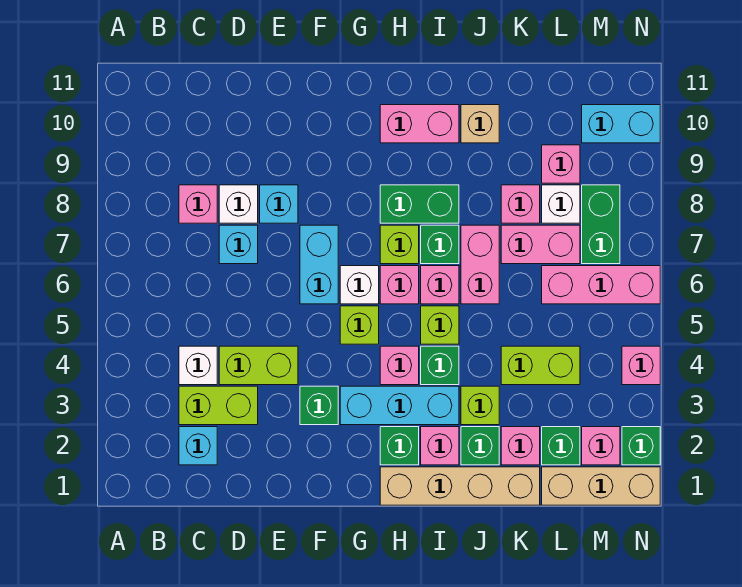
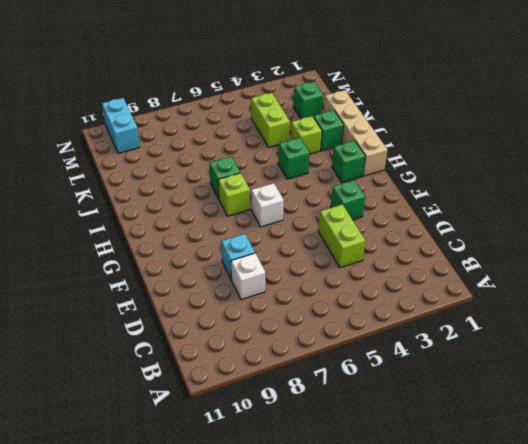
none -> cyan brick C2 level 1
none -> lime brick C3:D3 level 1
none -> white brick C4 level 1
none -> pink brick C8 level 1

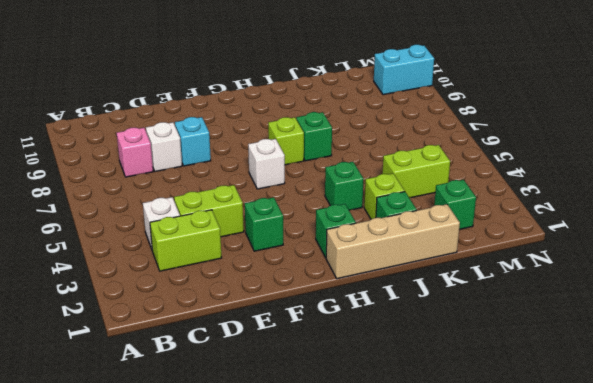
none -> cyan brick C2 level 1
none -> cyan brick D7 level 1
none -> cyan brick F6:F7 level 1
none -> cyan brick G3:I3 level 1

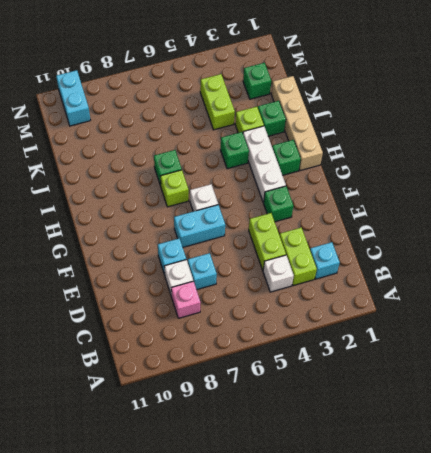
white brick G3:I3 level 1 -> cyan brick G3:I3 level 1
none -> lime brick G5 level 1
none -> pink brick H4 level 1
none -> pink brick H6 level 1
none -> green brick H8:I8 level 1

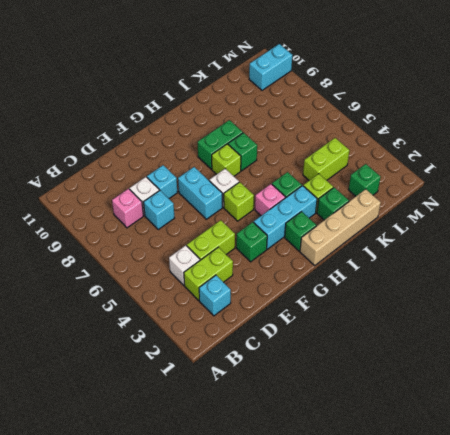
none -> pink brick H6 level 1
none -> pink brick H10:I10 level 1
none -> pink brick I2 level 1
none -> lime brick I5 level 1

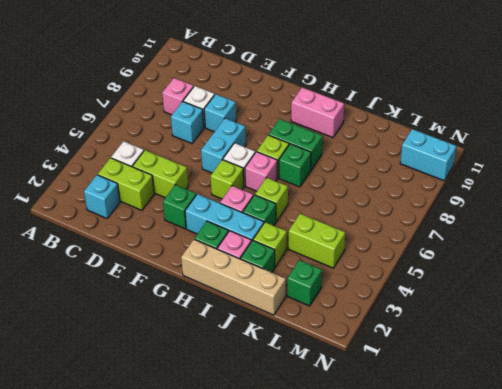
none -> pink brick I6 level 1
none -> pink brick J6:J7 level 1
none -> tan brick J10 level 1
none -> pink brick K2 level 1

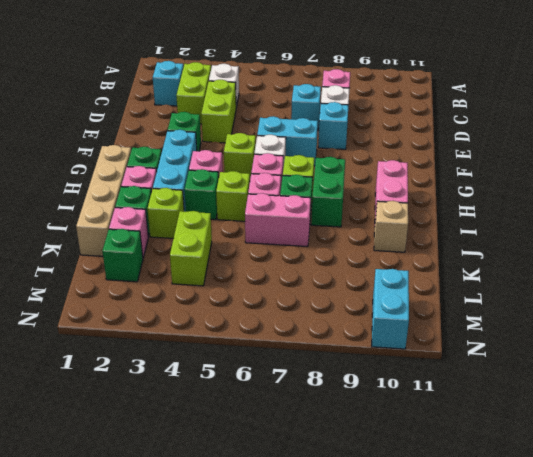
none -> pink brick K7:L7 level 1
none -> pink brick K8 level 1
none -> tan brick L1:N1 level 1
none -> pink brick L6:N6 level 1

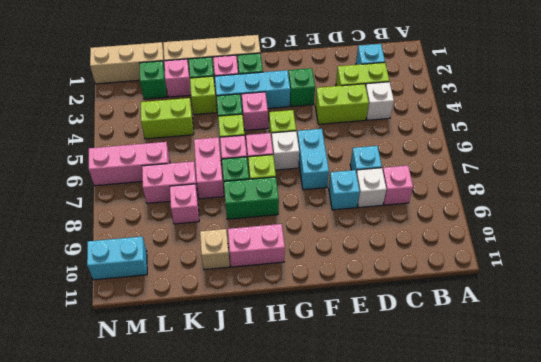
none -> white brick L8 level 1
none -> pink brick L9 level 1
none -> pink brick M2 level 1
none -> green brick M7:M8 level 1

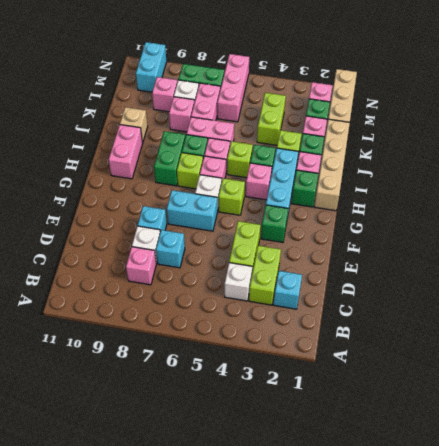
none -> green brick N2 level 1
none -> pink brick N4 level 1

